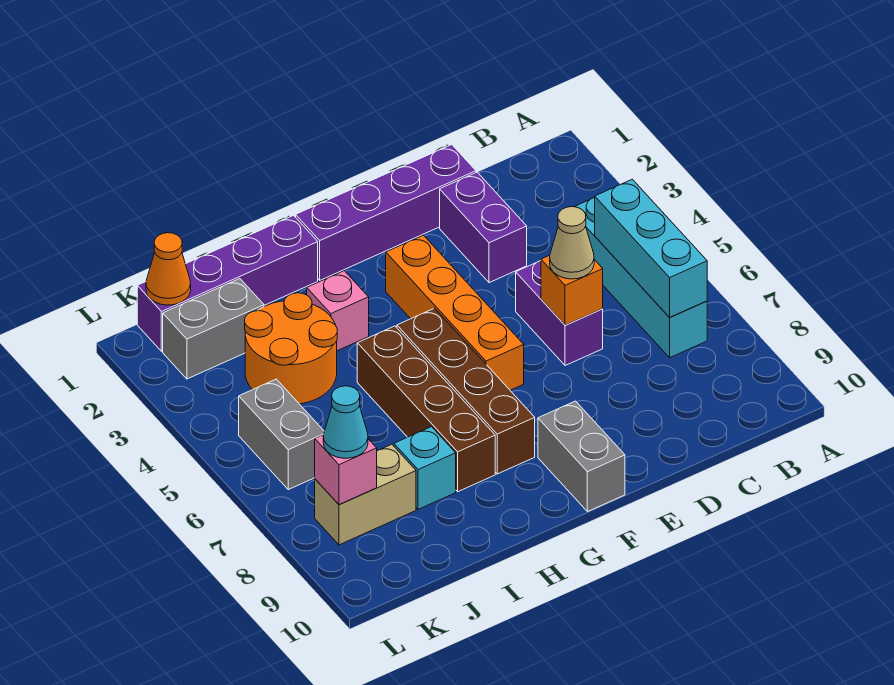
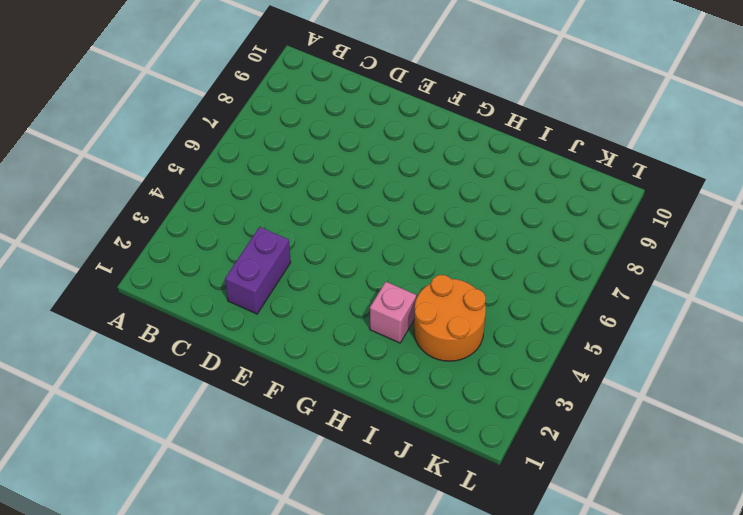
none -> cyan brick B4:B7 level 1
none -> purple brick D1:G1 level 1
none -> purple brick D5:D6 level 1

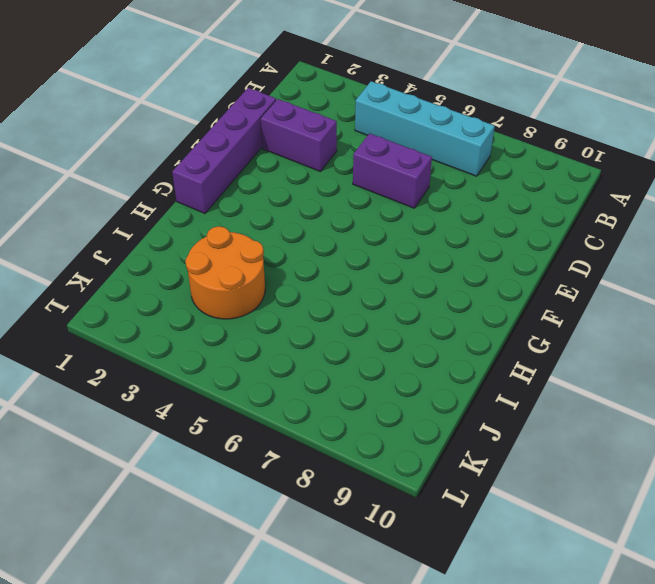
none -> orange brick F3:F6 level 1
none -> grey brick F9:F10 level 1
none -> brown brick G5:G8 level 1

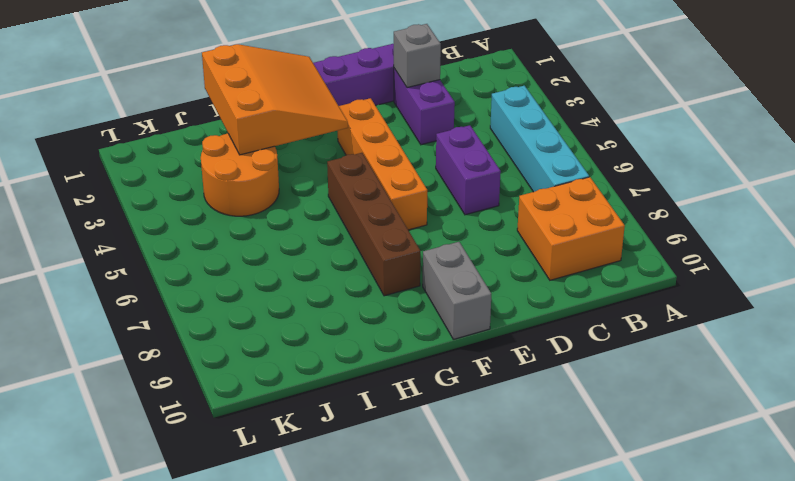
orange brick B8:C9 level 1 -> none
grey brick D2 level 2 -> none
orange slope G1:I3 level 2 top I -> none
none -> purple brick H1:K1 level 1
none -> pink brick H3 level 1
none -> brown brick H5:H8 level 1

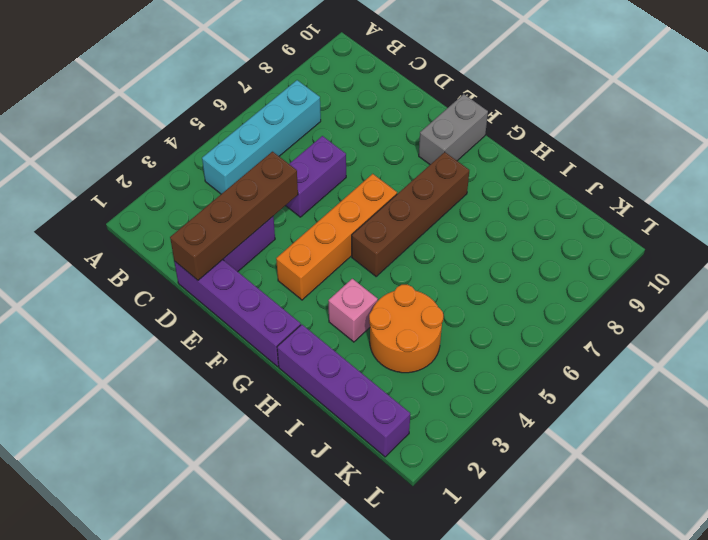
brown brick D1:D4 level 2 -> brown brick H5:H8 level 1
none -> cyan brick I8 level 1
none -> grey brick J2:K2 level 1
none -> tan brick J8:K8 level 1

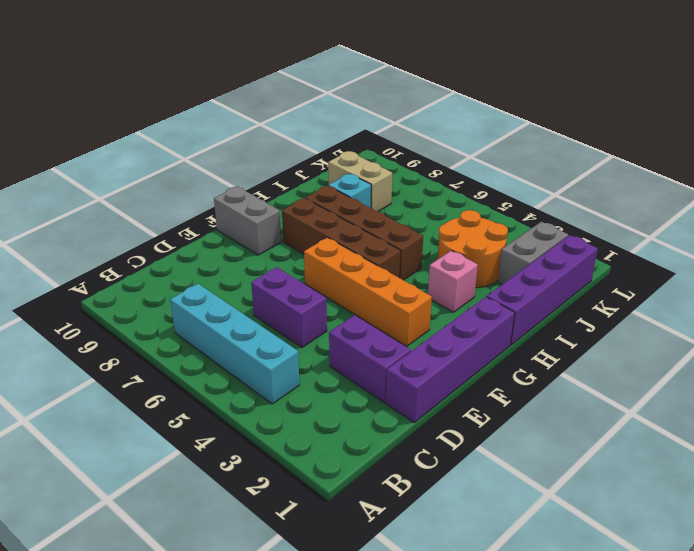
tan brick J8:J9 level 1 -> tan brick J8:K8 level 1
none -> grey brick K5:K6 level 1
none -> cyan brick B5:B7 level 2
none -> orange brick D6 level 2

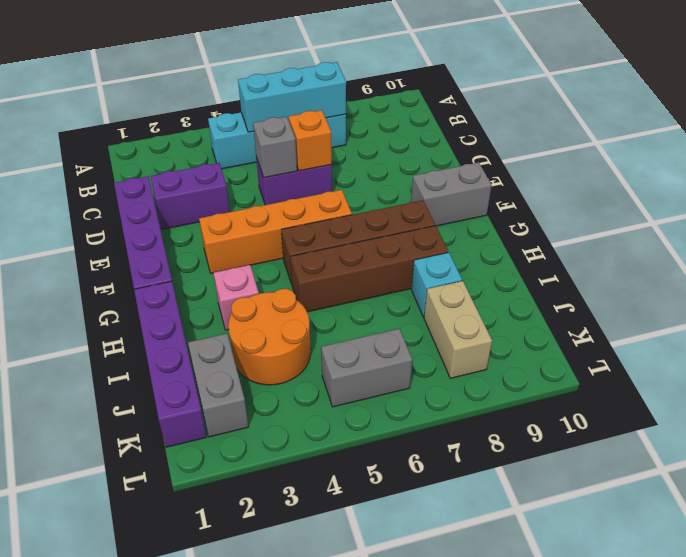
grey brick D5 level 2 -> none
none -> orange cone K1 level 2
none -> pink brick K8 level 2
none -> tan cone D6 level 3

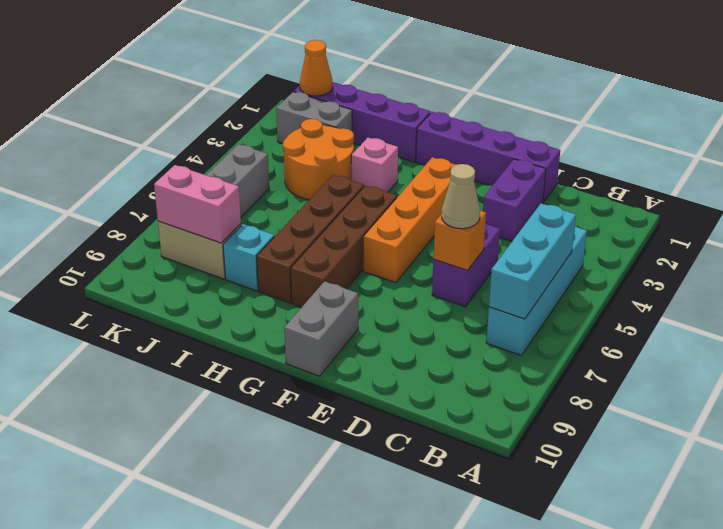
pink brick J8:K8 level 2 -> pink brick K8 level 2
none -> cyan cone K8 level 3

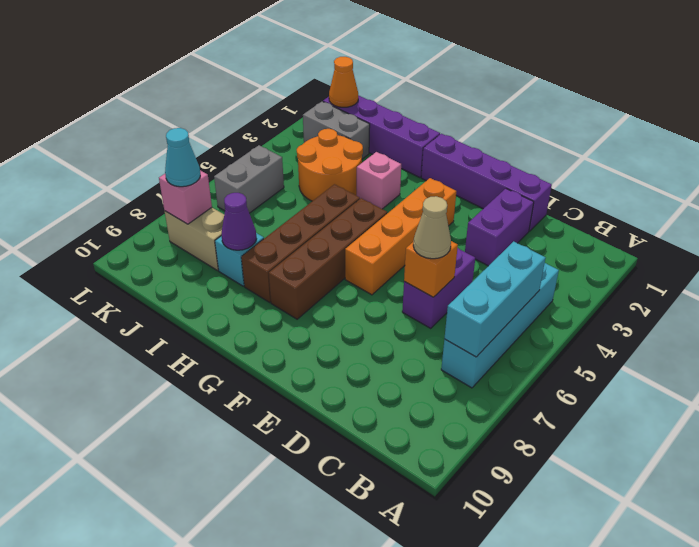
purple cone I8 level 2 -> none
none -> grey brick F9:F10 level 1

